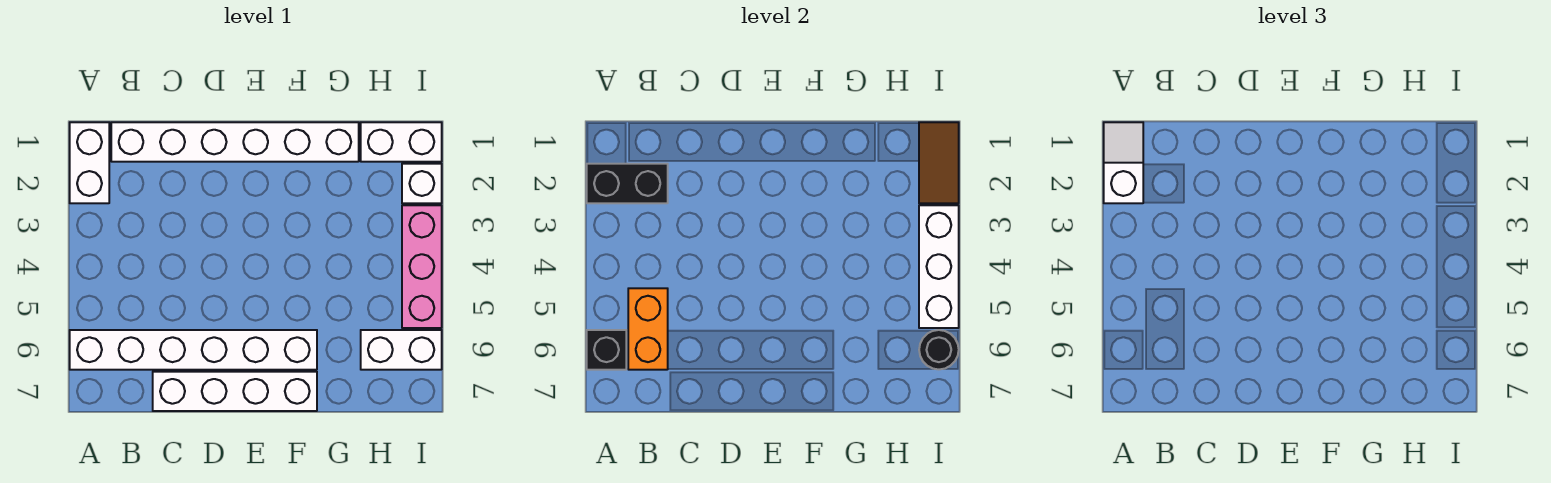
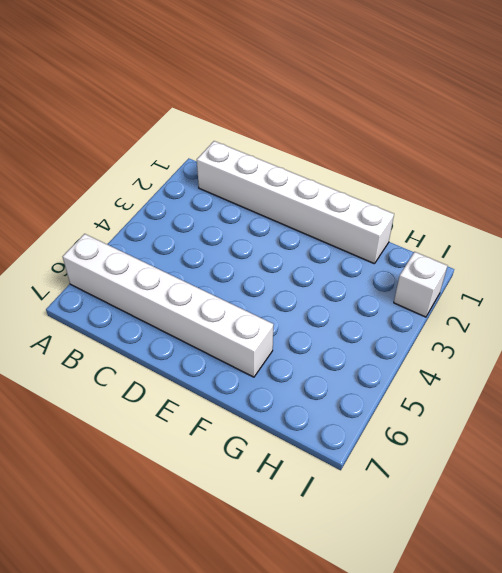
none -> white brick A1:A2 level 1
none -> white brick C7:F7 level 1
none -> white brick H1:I1 level 1

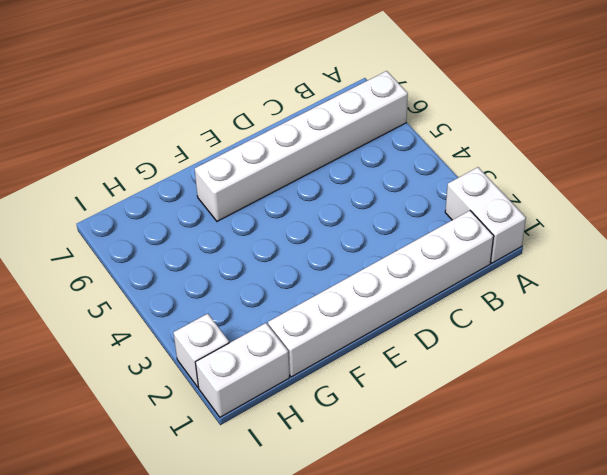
none -> white brick C7:F7 level 1
none -> white brick H6:I6 level 1
none -> pink brick I3:I5 level 1

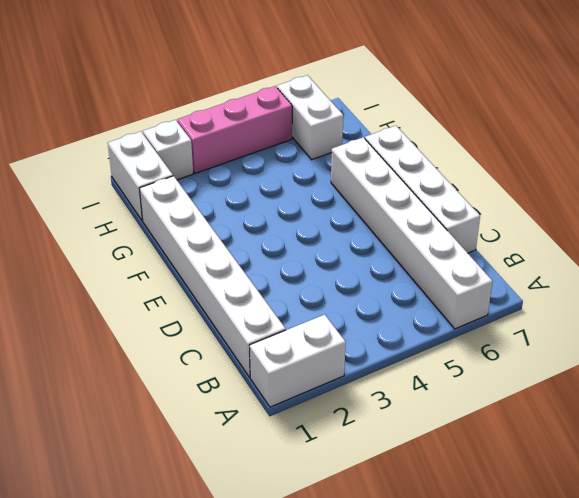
none -> black brick A2:B2 level 2
none -> black brick A6 level 2
none -> orange brick B5:B6 level 2

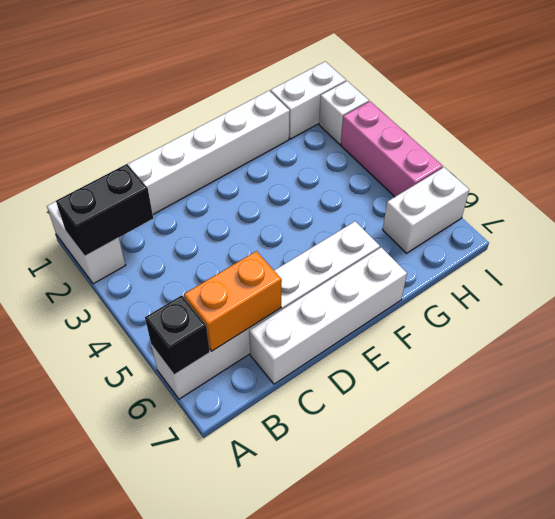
orange brick B6:C6 level 2 -> orange brick B5:B6 level 2
none -> brown tile I1:I2 level 2
none -> white brick I3:I5 level 2
none -> black round brick I6 level 2

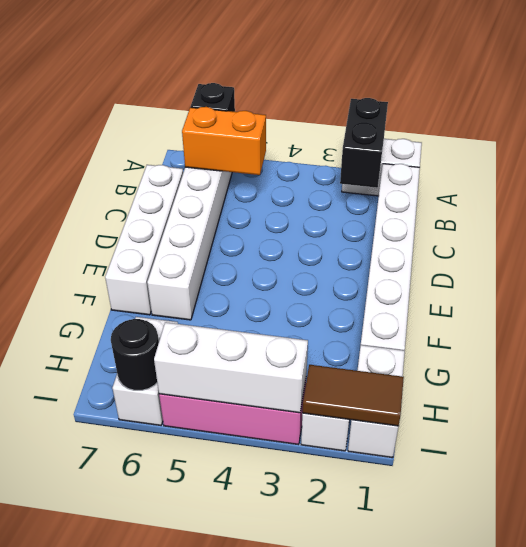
none -> white slope A1:A2 level 3 top 2

